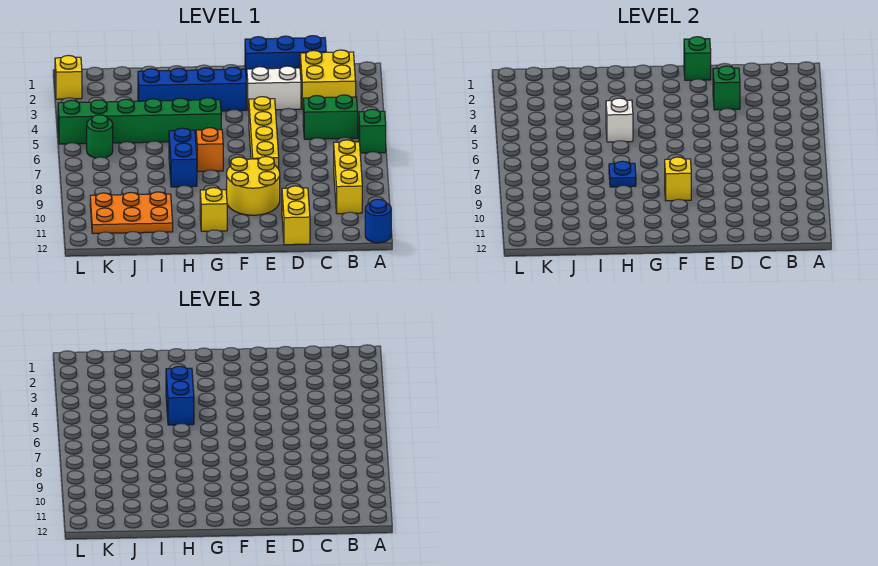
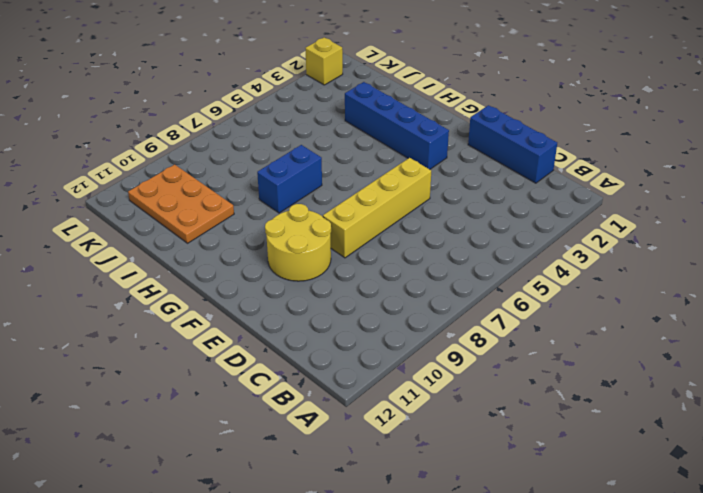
none -> green brick A6 level 1
none -> blue round brick A12 level 1
none -> yellow brick B2:C3 level 1

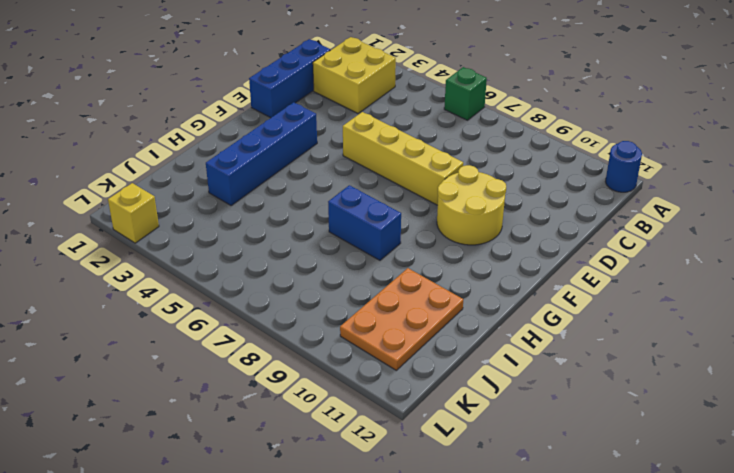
none -> green brick B5:C5 level 1
none -> yellow brick B8:B10 level 1
none -> white brick D3:E3 level 1

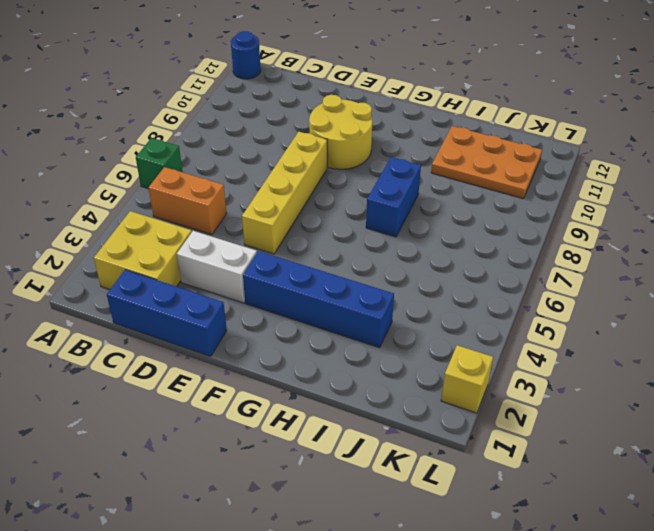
orange brick B5:C5 level 1 -> green brick B5:C5 level 1
none -> yellow brick B8:B10 level 1
none -> yellow brick D11:D12 level 1
none -> green brick G5:L5 level 1

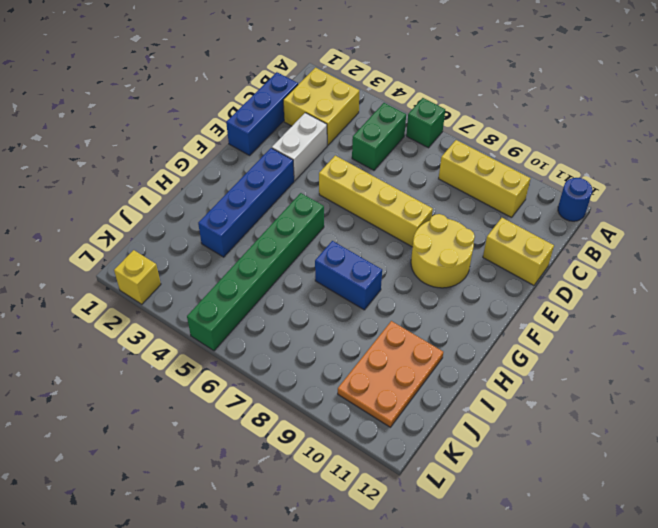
none -> orange brick G7 level 1
none -> yellow brick G11 level 1
none -> green round brick K6 level 1

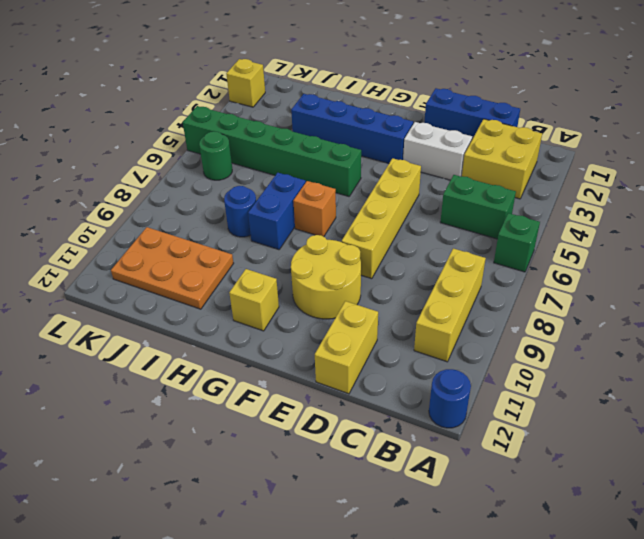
blue round brick I8 level 1 -> none
none -> green brick D3 level 2
none -> green brick E1 level 2
none -> yellow brick F9 level 2

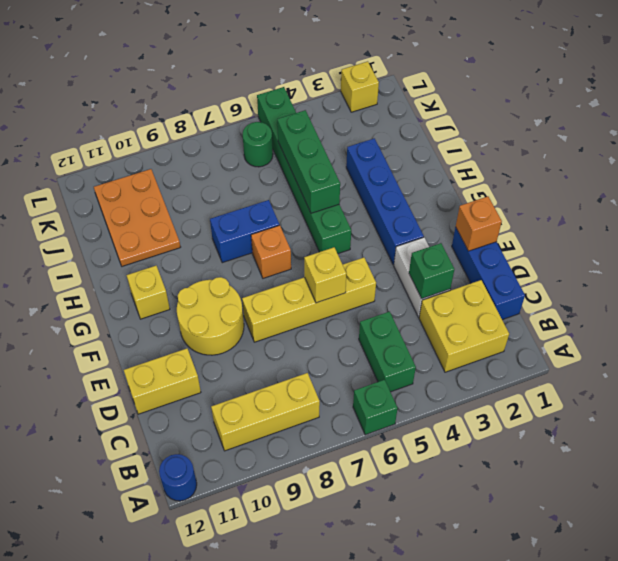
orange brick E1 level 2 -> green brick E1 level 2
yellow brick E6 level 2 -> yellow brick F9 level 2
green brick H5:J5 level 2 -> white brick H5 level 2
none -> blue plate H8 level 2
none -> blue brick H4:H5 level 3

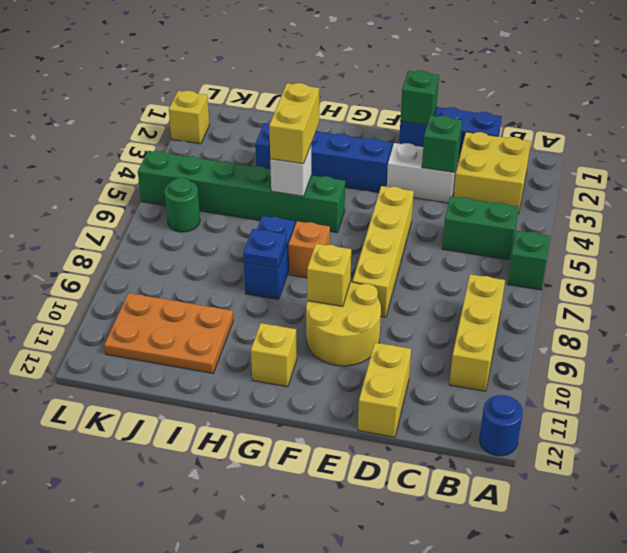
yellow brick H4:H5 level 3 -> blue brick H4:H5 level 3

